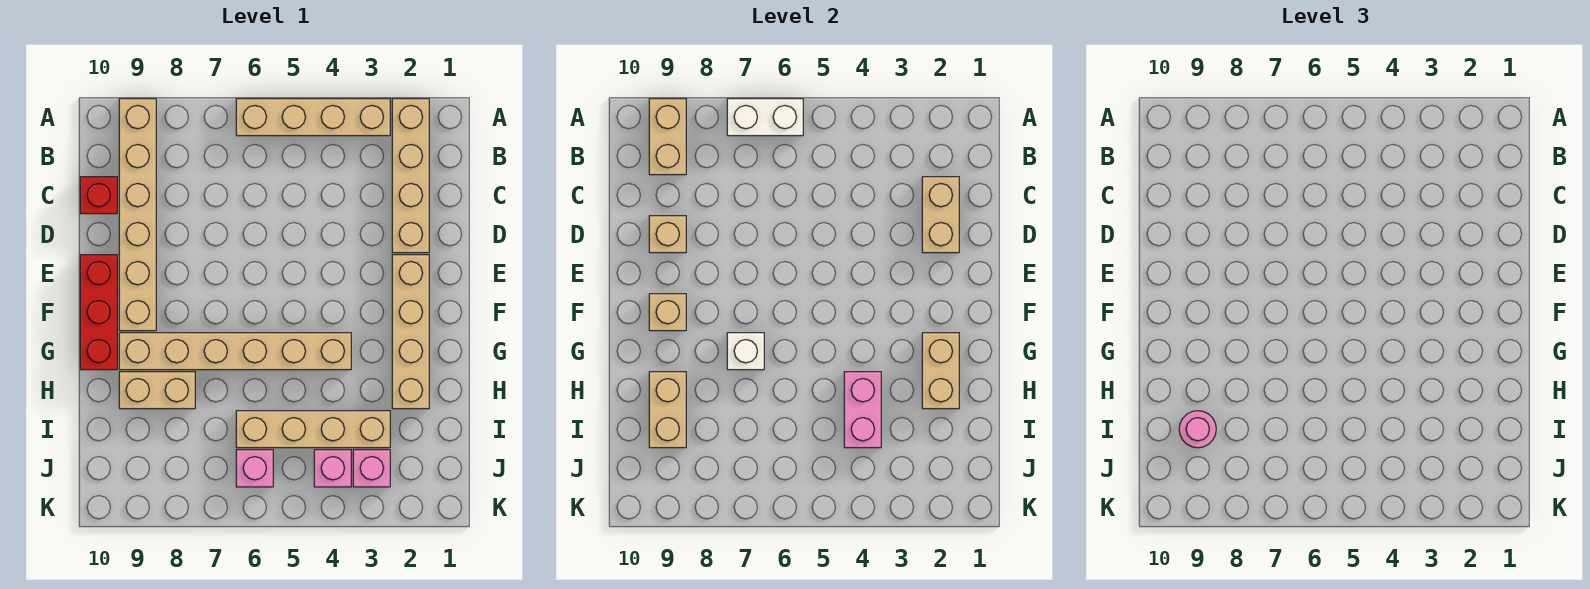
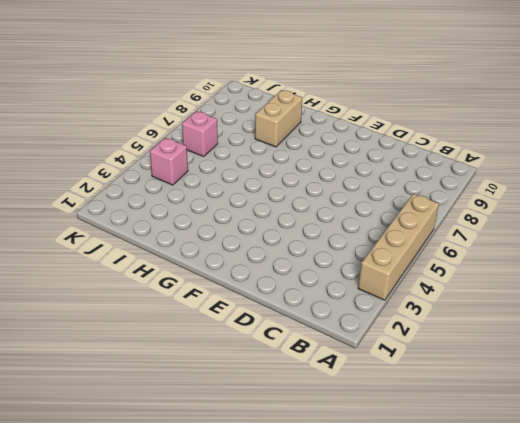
none -> tan brick A2:D2 level 1
none -> tan brick A9:F9 level 1
none -> red brick C10 level 1

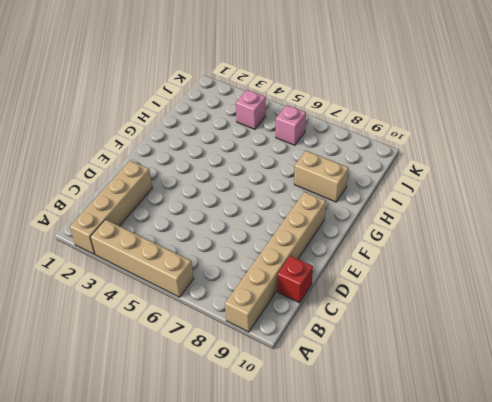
none -> tan brick E2:H2 level 1
none -> red brick E10:G10 level 1
none -> tan brick G4:G9 level 1

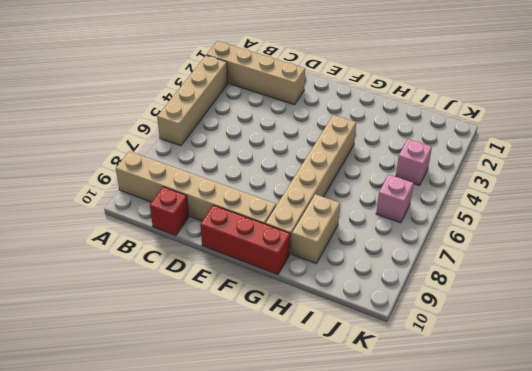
none -> tan brick E2:H2 level 1
none -> tan brick I3:I6 level 1
none -> pink brick J3 level 1

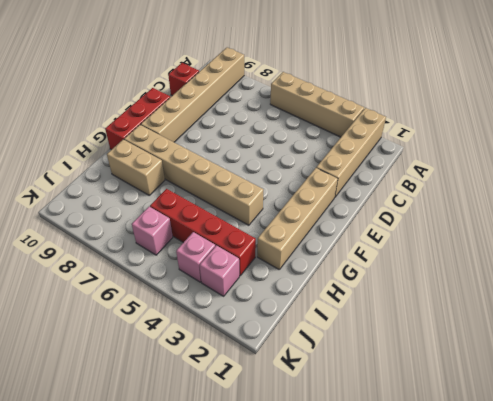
red brick I3:I6 level 1 -> tan brick I3:I6 level 1
none -> white brick A6:A7 level 2
none -> tan brick A9:B9 level 2
none -> tan brick C2:D2 level 2

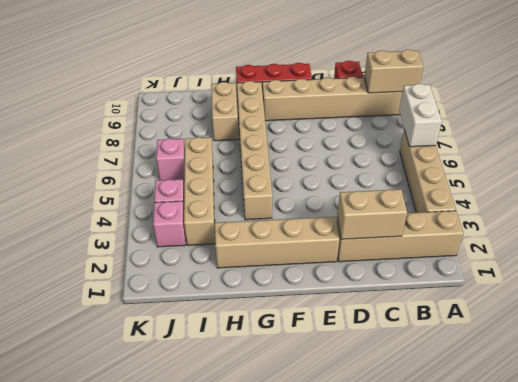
none -> tan brick D9 level 2
none -> tan brick F9 level 2
none -> tan brick G2:H2 level 2

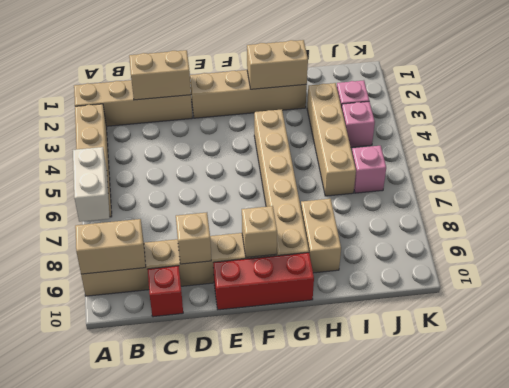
none -> white brick G7 level 2
none -> pink brick H4:I4 level 2
none -> tan brick H9:I9 level 2

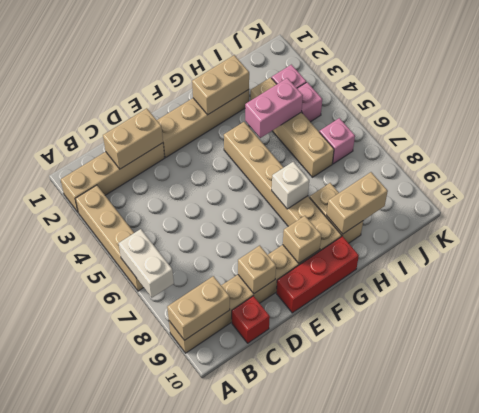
none -> pink round brick I9 level 3

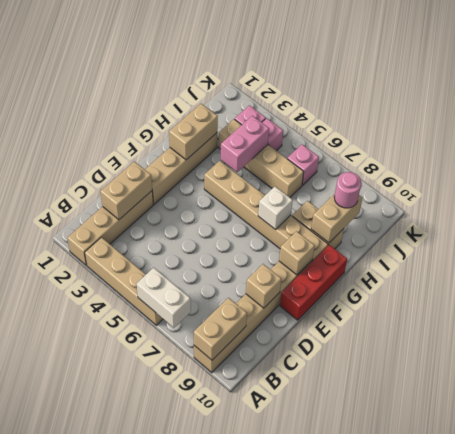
none -> red brick C10 level 1

